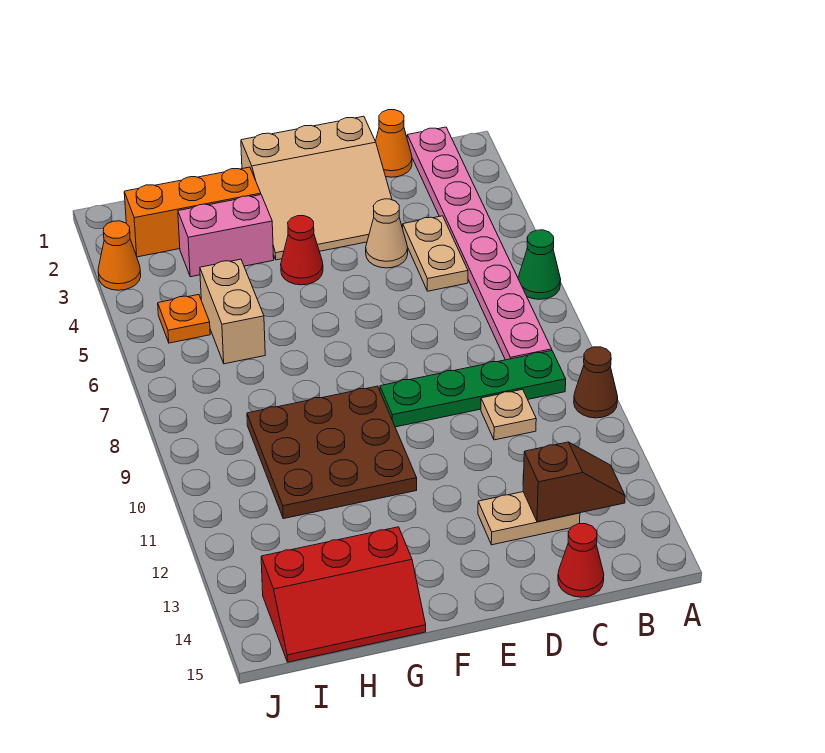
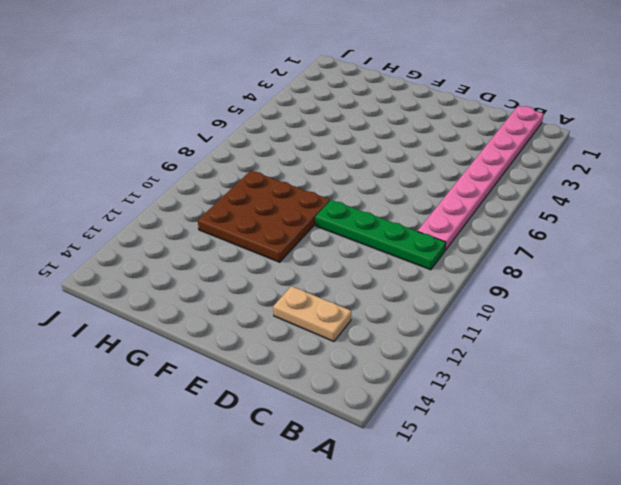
none -> green cone A6 level 1
none -> brown cone A10 level 1
none -> orange cone C1 level 1

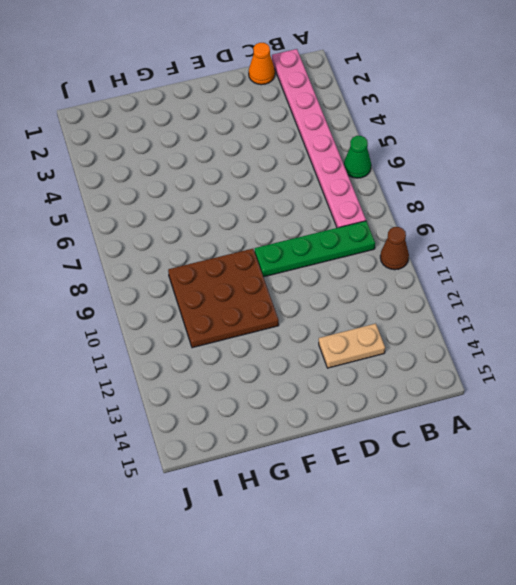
none -> tan plate C4:C5 level 1
none -> tan plate C10 level 1
none -> red cone C15 level 1

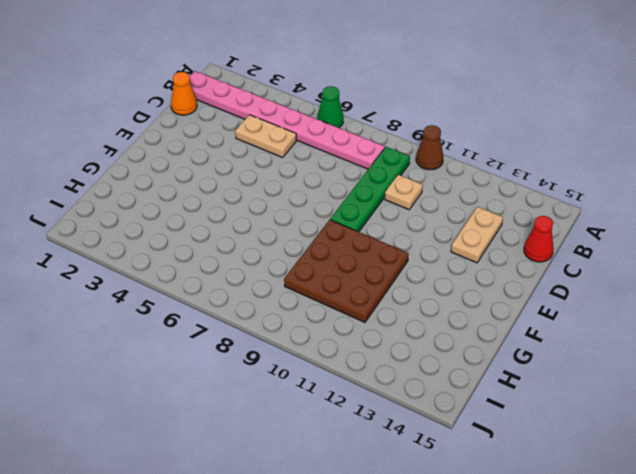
none -> tan slope D1:F3 level 1 top 1
none -> tan cone D4 level 1
none -> red cone F4 level 1

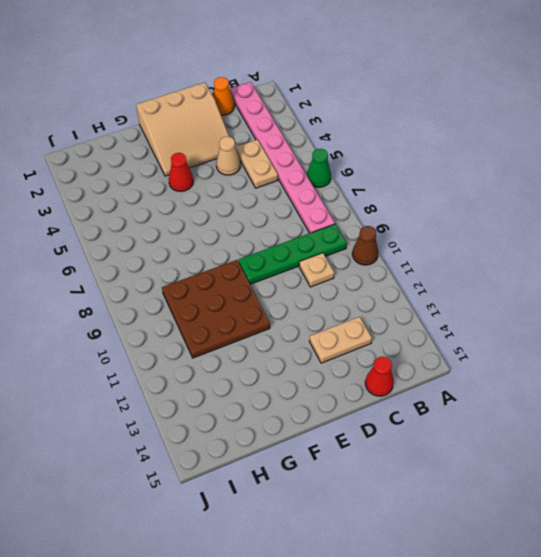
none -> orange brick G2:I2 level 1
none -> pink brick G3:H3 level 1
none -> red slope G14:I15 level 1 top 14

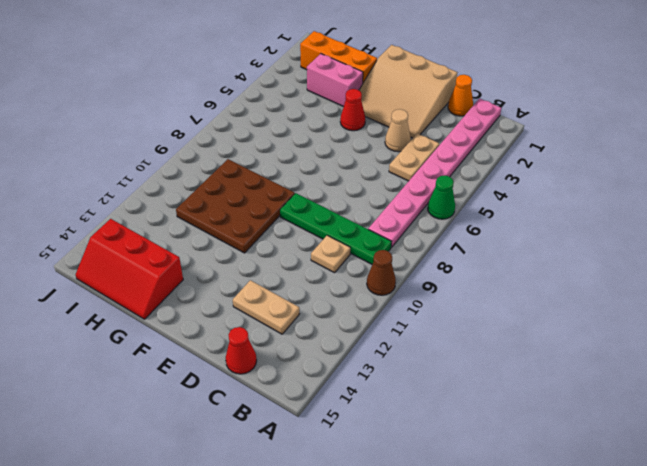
none -> tan brick H5:H6 level 1
none -> orange plate I5 level 1
none -> orange cone J3 level 1

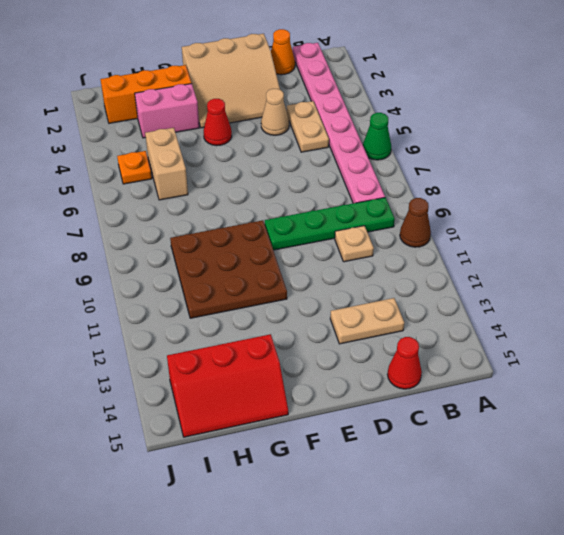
none -> orange cone J3 level 1
none -> brown slope B13:C13 level 2 top C

